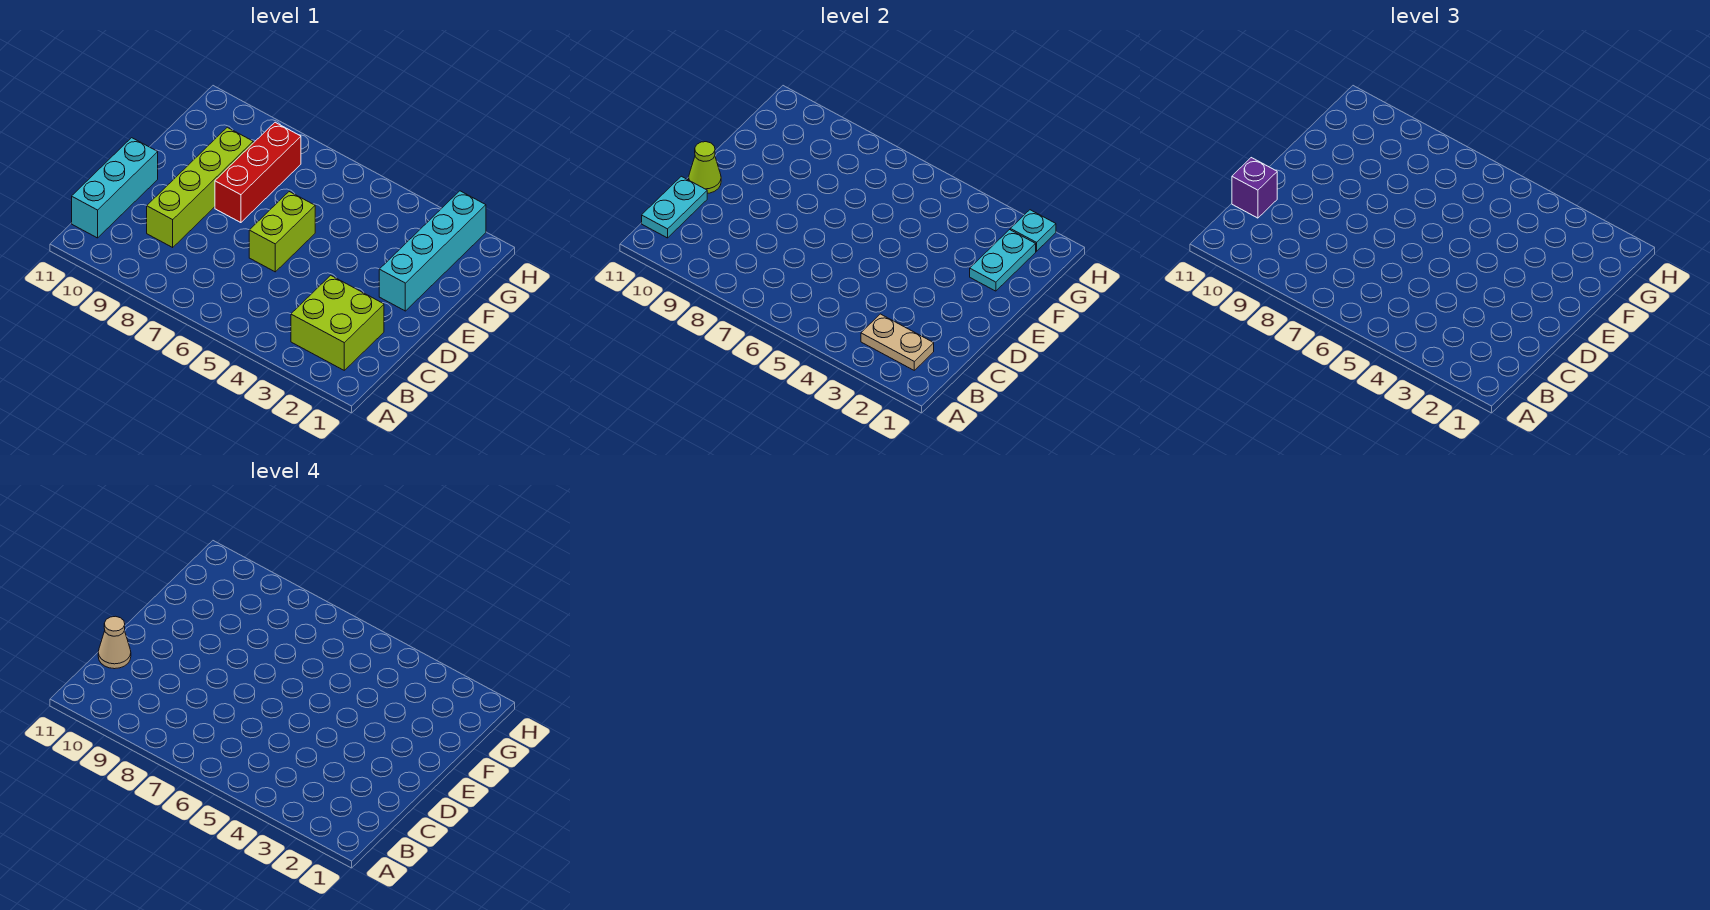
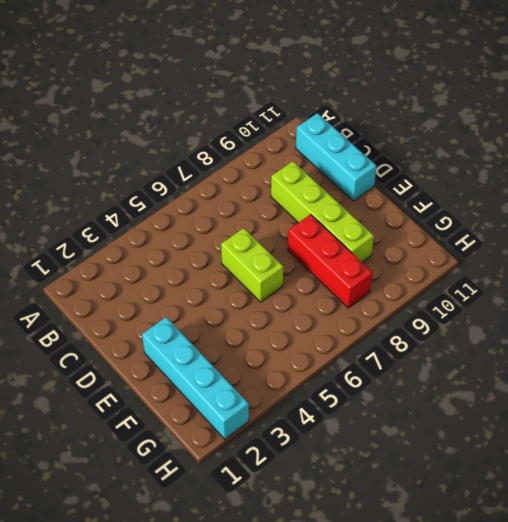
none -> lime brick B2:C3 level 1
none -> tan plate B2:B3 level 2
none -> cyan plate B11:C11 level 2

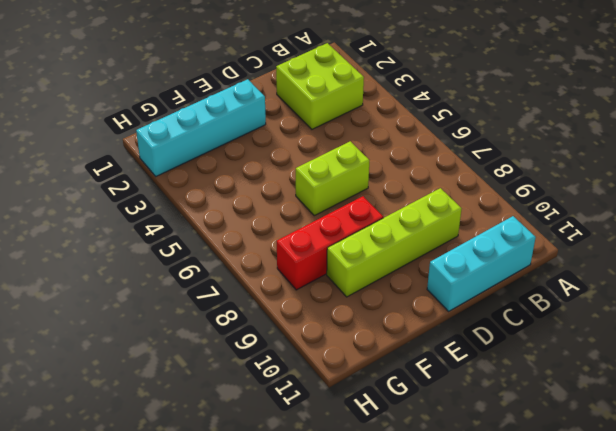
none -> tan plate B2:B3 level 2
none -> cyan plate B11:C11 level 2
none -> lime cone D11 level 2

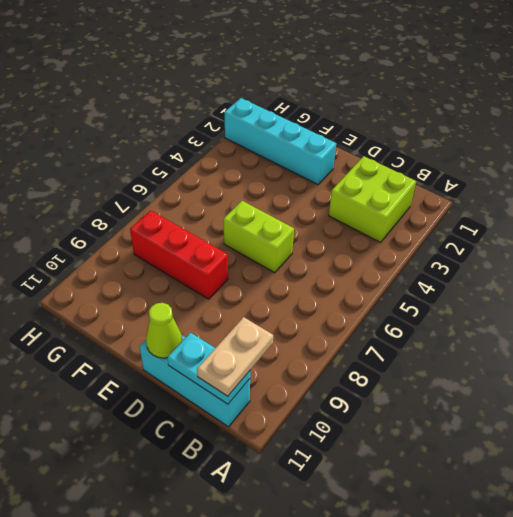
tan plate B10:B11 level 3 -> tan plate B2:B3 level 2
none -> lime brick C9:F9 level 1
none -> cyan plate F2:G2 level 2
none -> cyan plate H2 level 2

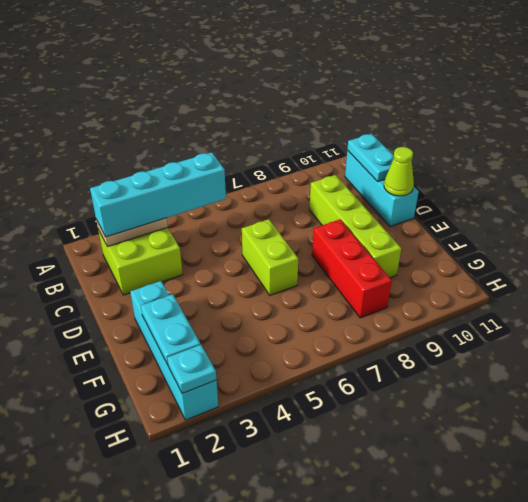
cyan brick B2:B5 level 3 -> none
none -> purple brick C11 level 3
none -> tan cone C11 level 4

